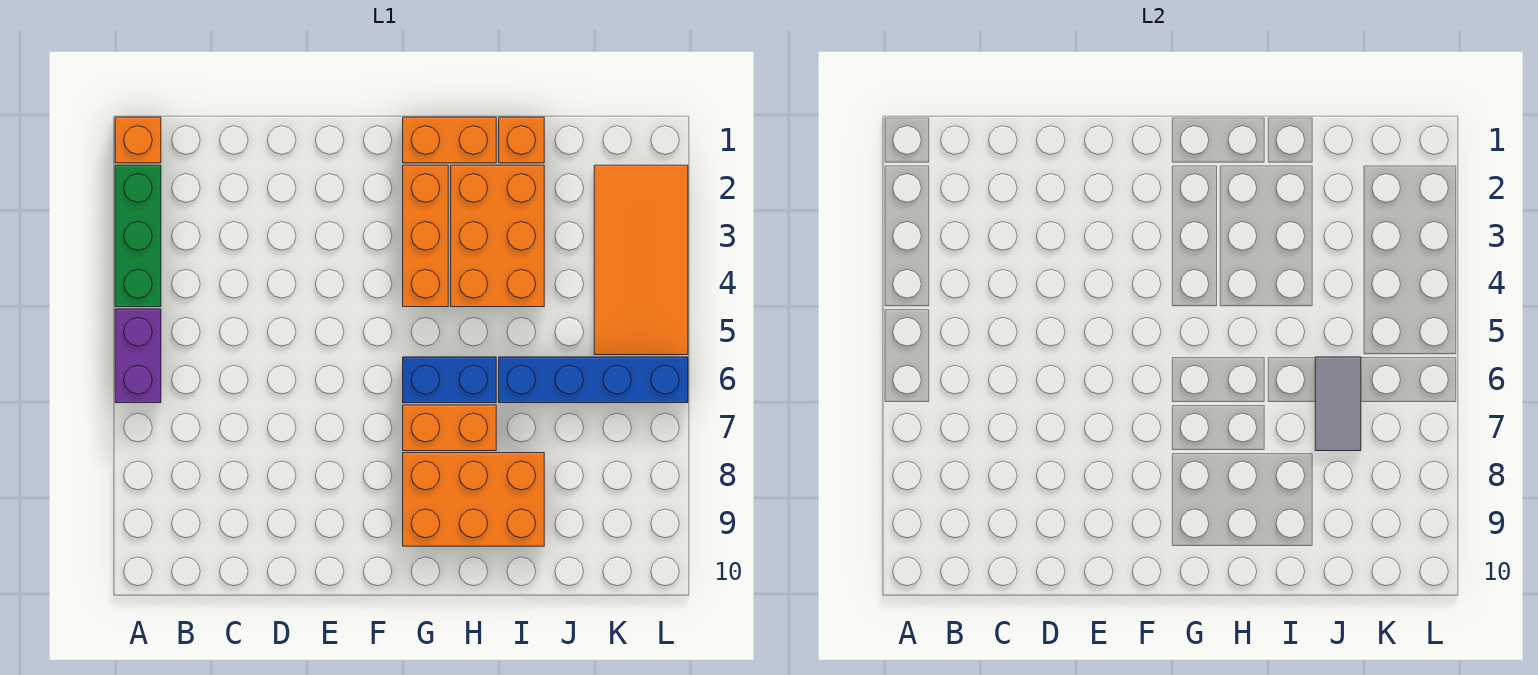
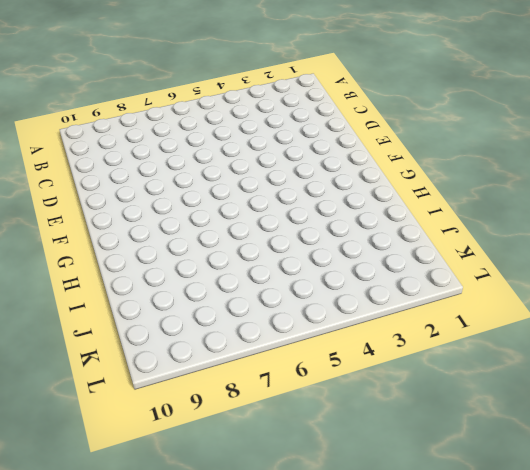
none -> orange brick A1 level 1
none -> green brick A2:A4 level 1
none -> purple brick A5:A6 level 1

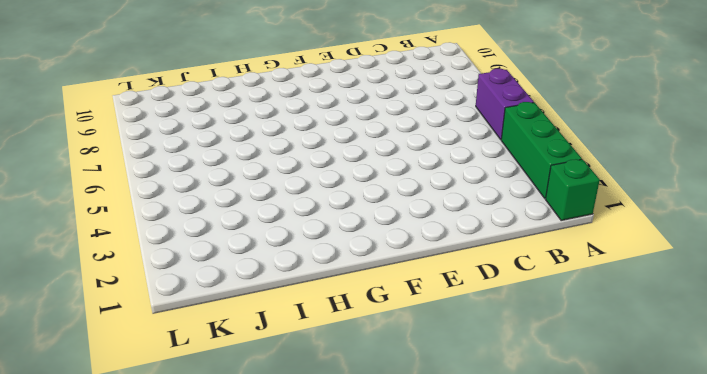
green brick A1 level 1 -> orange brick A1 level 1
none -> orange brick G1:H1 level 1
none -> orange brick G2:G4 level 1
none -> blue brick G6:H6 level 1

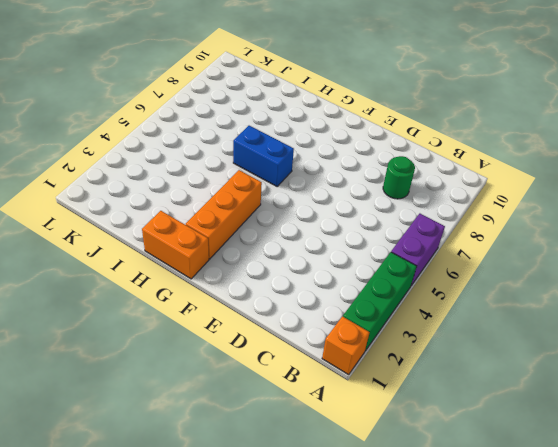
green round brick C8 level 1 -> none
none -> orange brick G7:H7 level 1
none -> orange brick G8:I9 level 1
none -> orange brick H2:I4 level 1

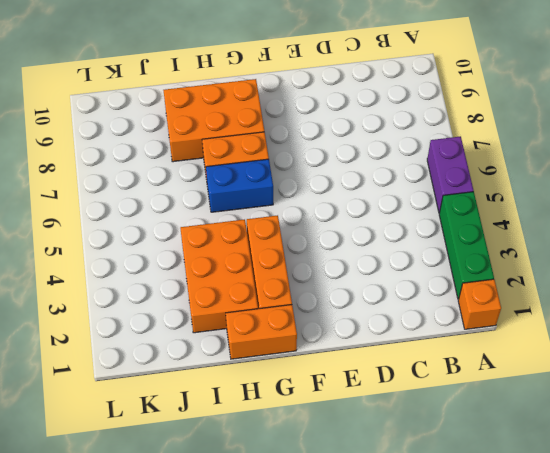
none -> orange brick I1 level 1
none -> blue brick I6:L6 level 1
none -> orange tile K2:L5 level 1

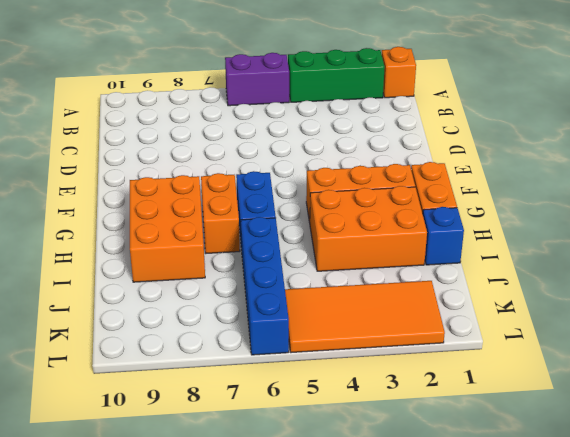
blue brick I1 level 1 -> orange brick I1 level 1
none -> grey tile J6:J7 level 2

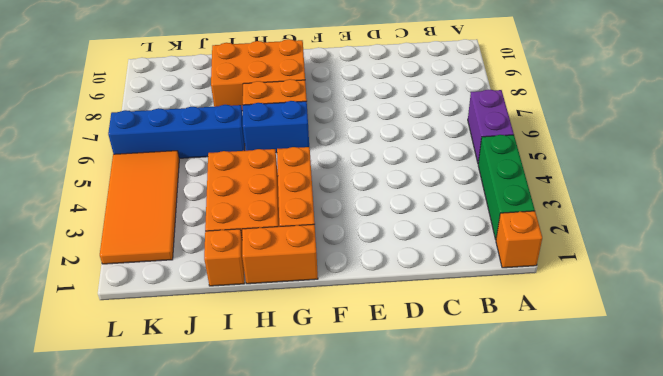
none -> grey tile J6:J7 level 2

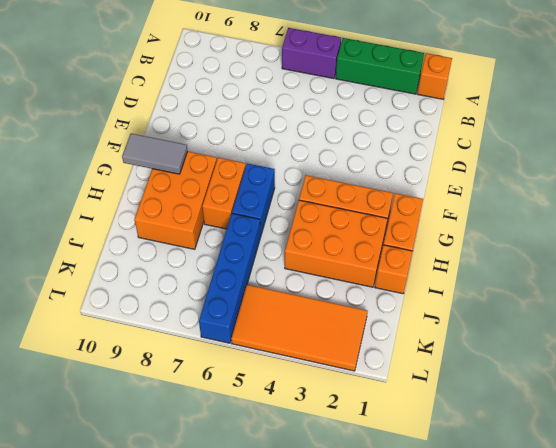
grey tile G9:G10 level 2 -> grey tile J6:J7 level 2

